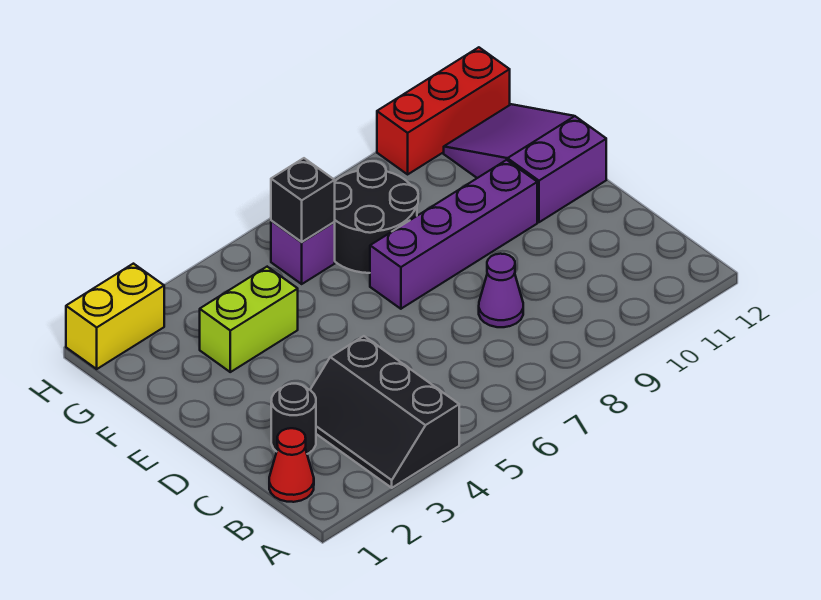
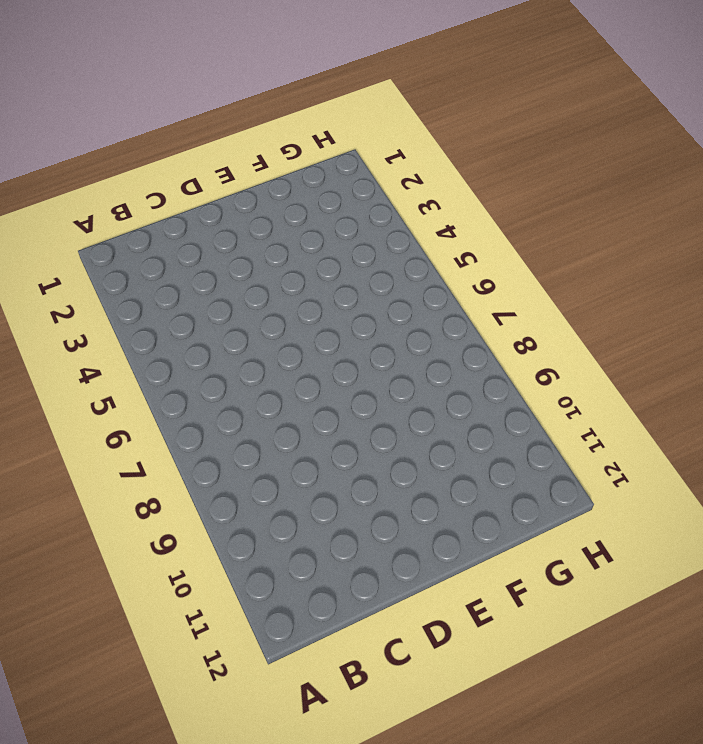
none -> black slope A3:C4 level 1 top 4
none -> red cone B1 level 1
none -> black round brick C2 level 1

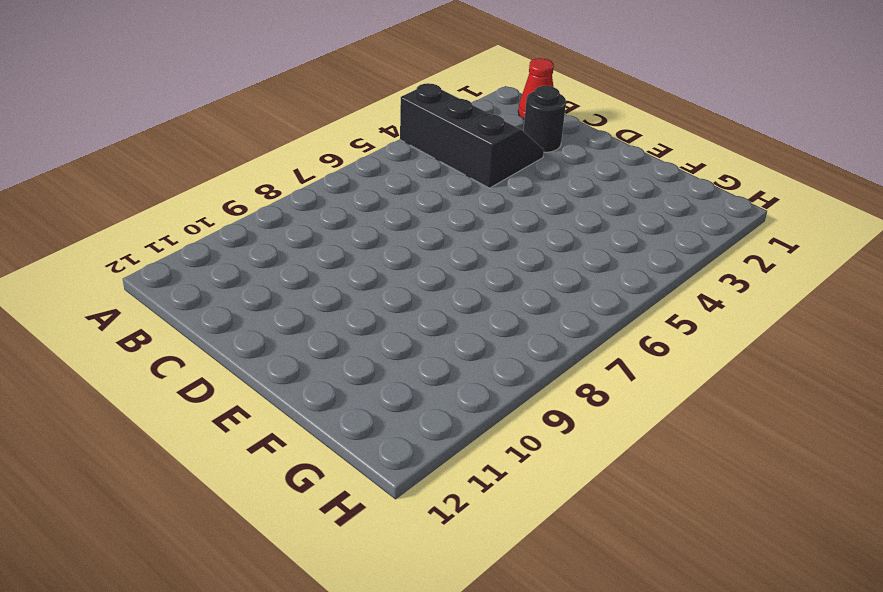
none -> purple cone C8 level 1
none -> purple brick E7:E10 level 1
none -> purple slope E11:G12 level 1 top E

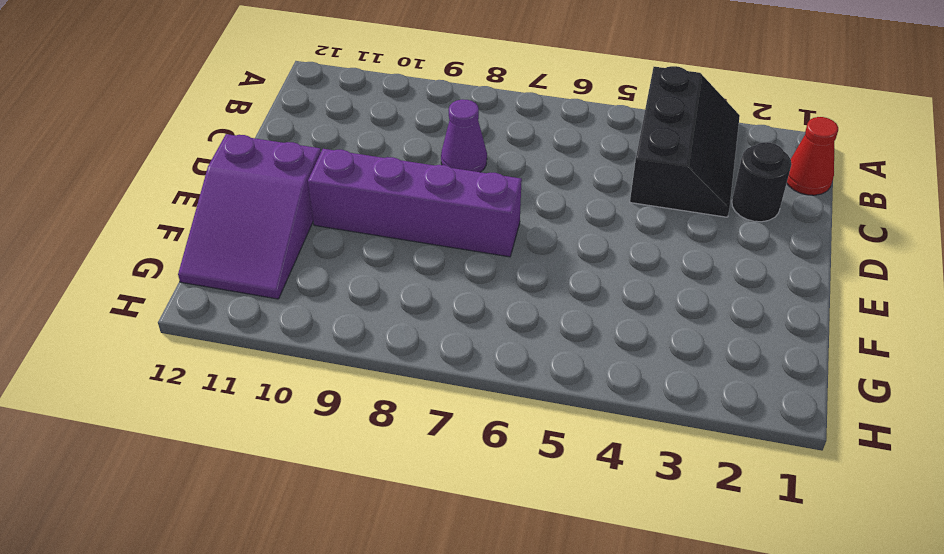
none -> lime brick F3:F4 level 1
none -> black round brick F7:G8 level 1
none -> purple brick G6 level 1

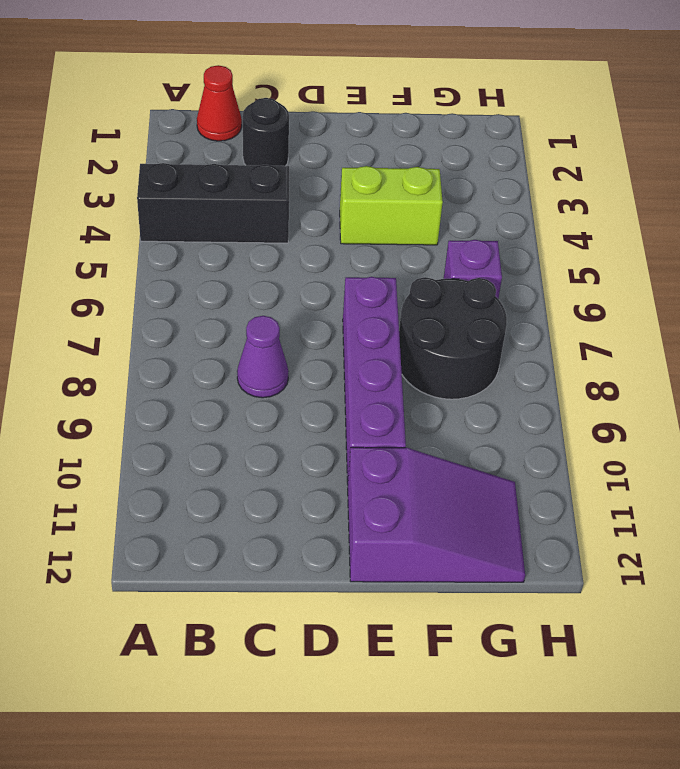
lime brick E4:F4 level 1 -> lime brick F3:F4 level 1
none -> yellow brick H1:H2 level 1
none -> red brick H10:H12 level 1
none -> black brick G6 level 2

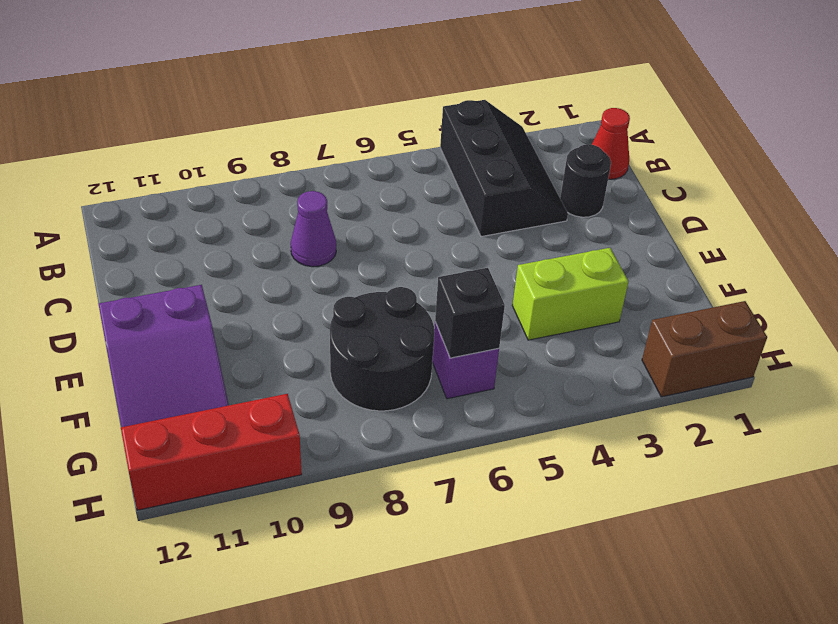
brown brick H1:H2 level 1 -> yellow brick H1:H2 level 1
none -> purple brick E7:E10 level 1

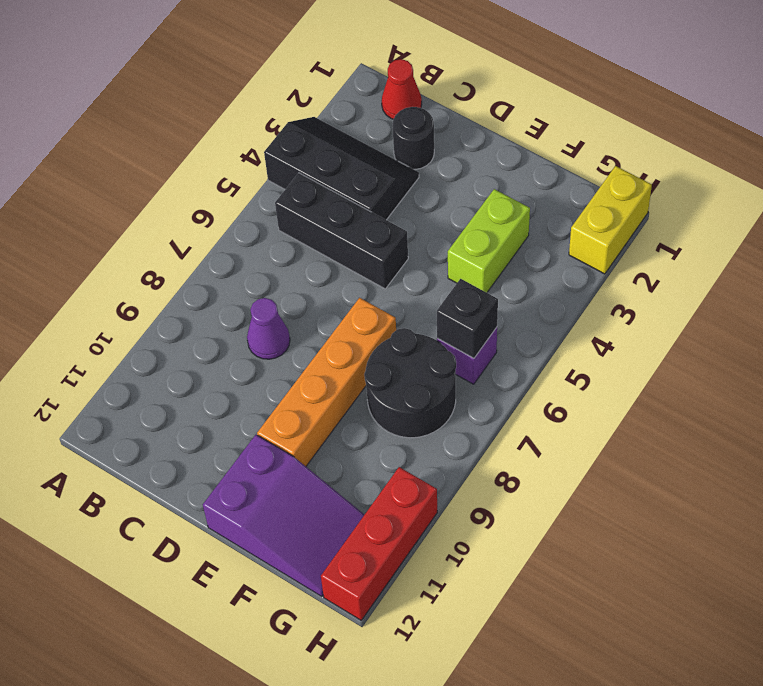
black brick B5:D5 level 1 -> none
orange brick E7:E10 level 1 -> purple brick E7:E10 level 1

